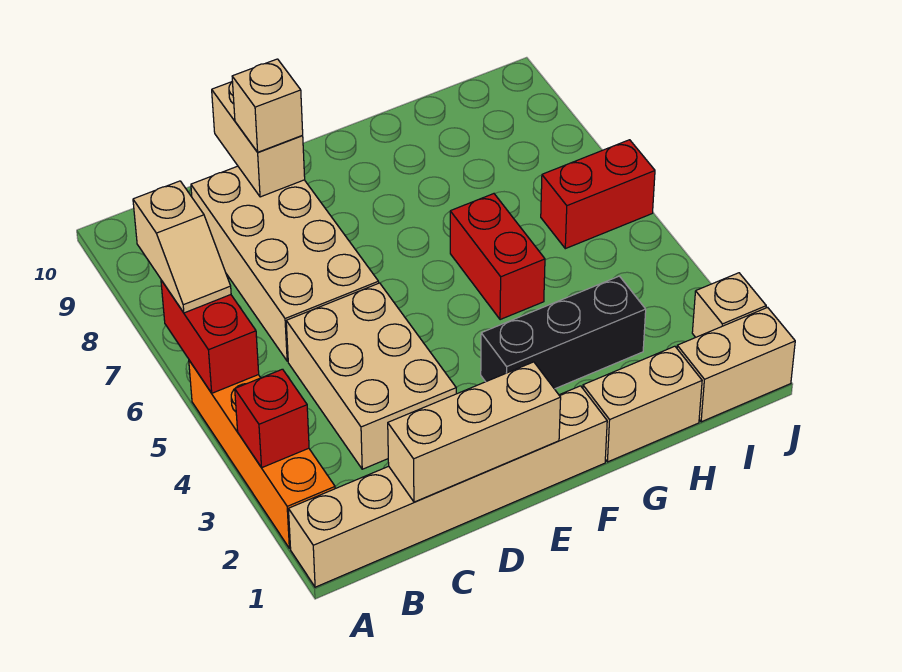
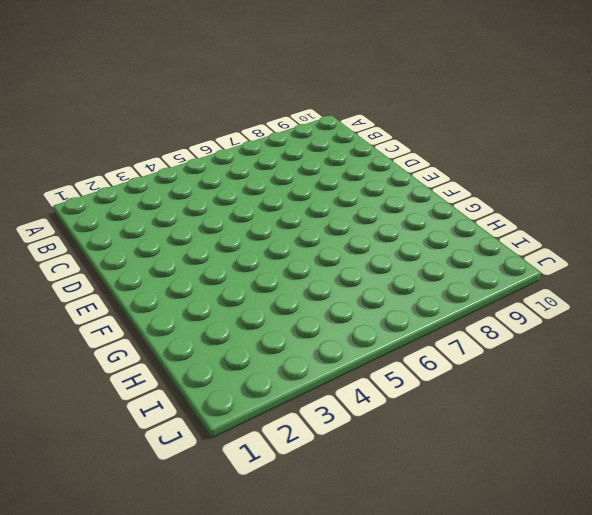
none -> tan brick A1:F1 level 1
none -> orange brick A2:A5 level 1
none -> tan brick C3:D5 level 1

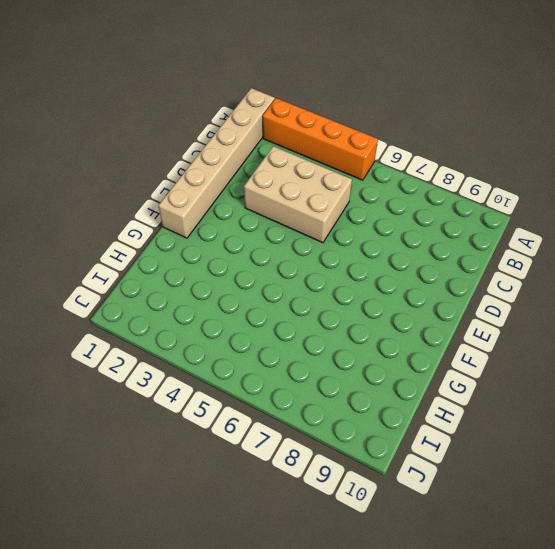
none -> tan brick C6:D9 level 1
none -> black brick F3:H3 level 1
none -> tan brick G1:H1 level 1

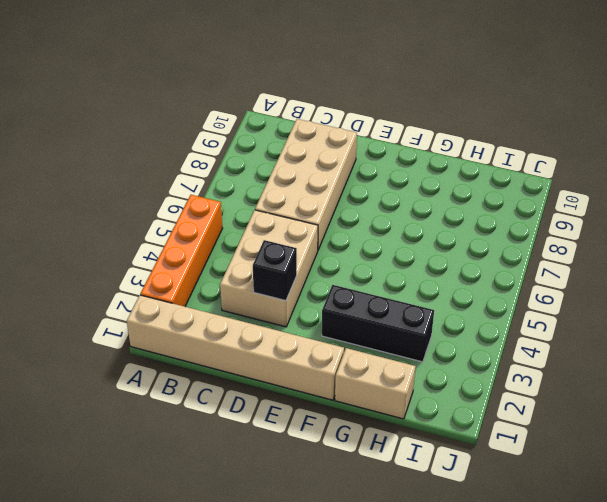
black brick D3 level 2 -> none
none -> red brick G5:G6 level 1
none -> tan brick I1:J1 level 1
none -> red brick I6:J6 level 1

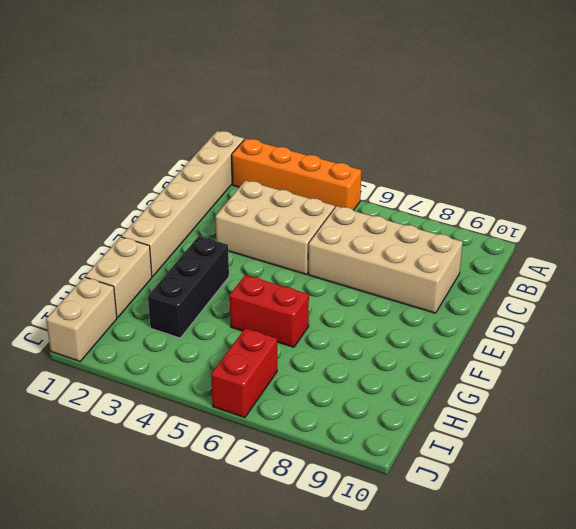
none -> tan brick J2 level 1
none -> red brick A3 level 2
none -> red brick A5:A6 level 2

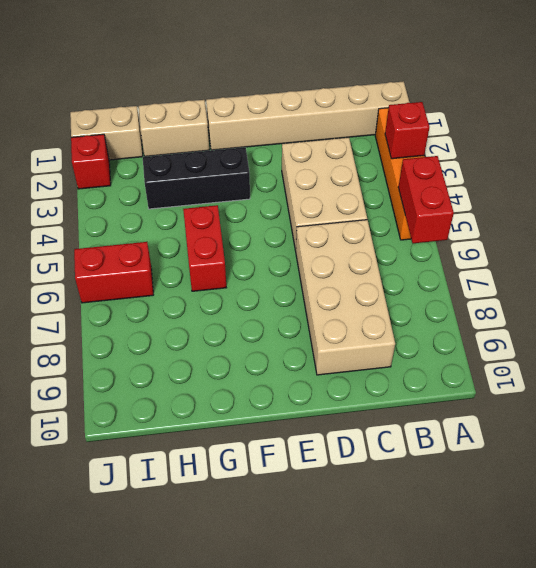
red brick J2 level 1 -> tan brick J2 level 1
none -> tan brick C1:E1 level 2
none -> tan brick D9:D10 level 2
none -> tan slope A6:A7 level 3 top 7

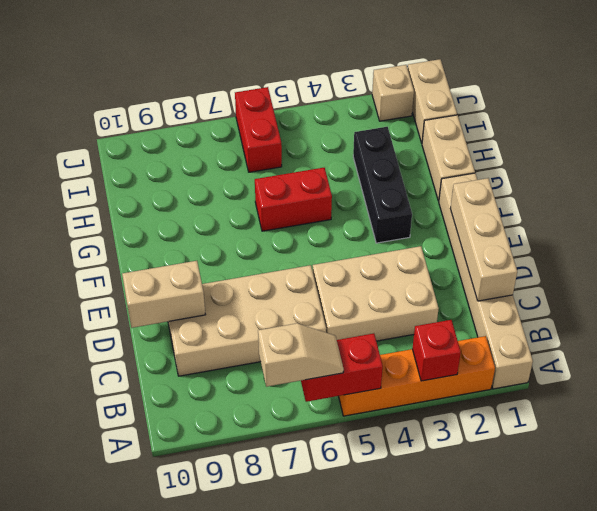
none -> tan brick D9 level 3

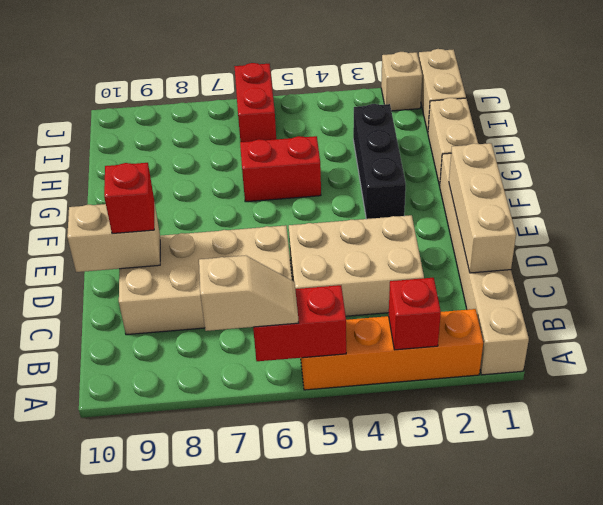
red brick D9 level 3 -> tan brick D9 level 3

